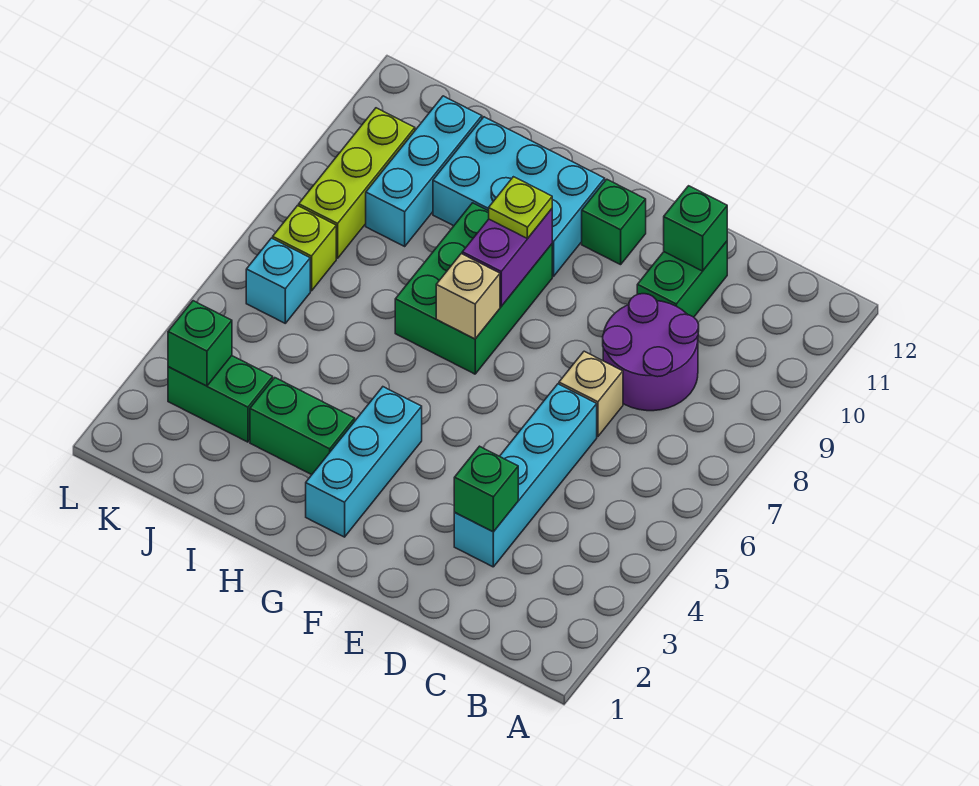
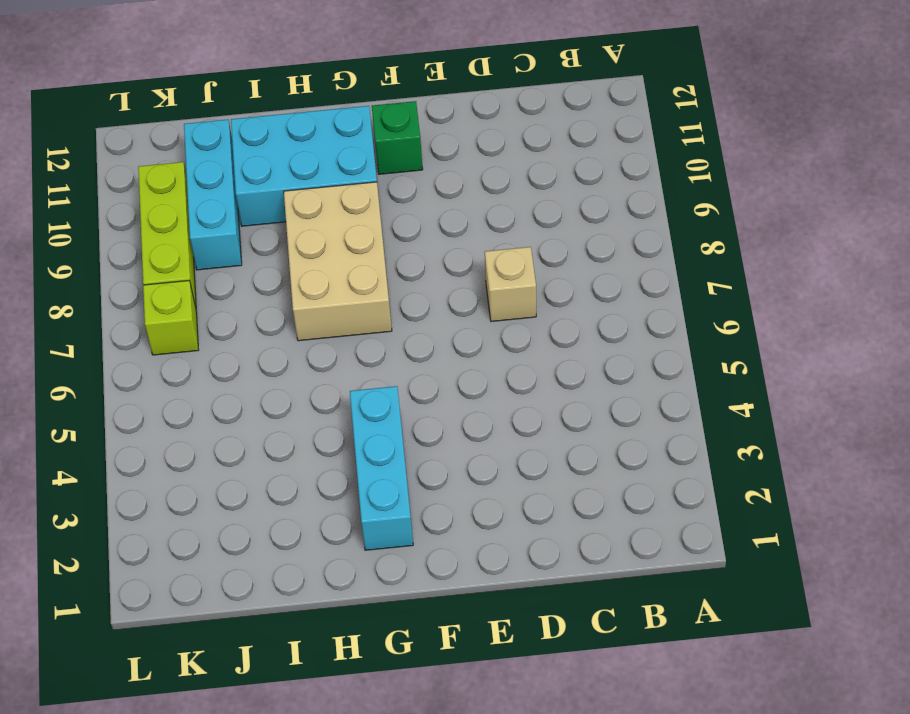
tan brick G7:H9 level 1 -> green brick G7:H9 level 1
none -> purple round brick C8:D9 level 1
none -> cyan brick D3:D6 level 1
none -> green brick D10:D11 level 1

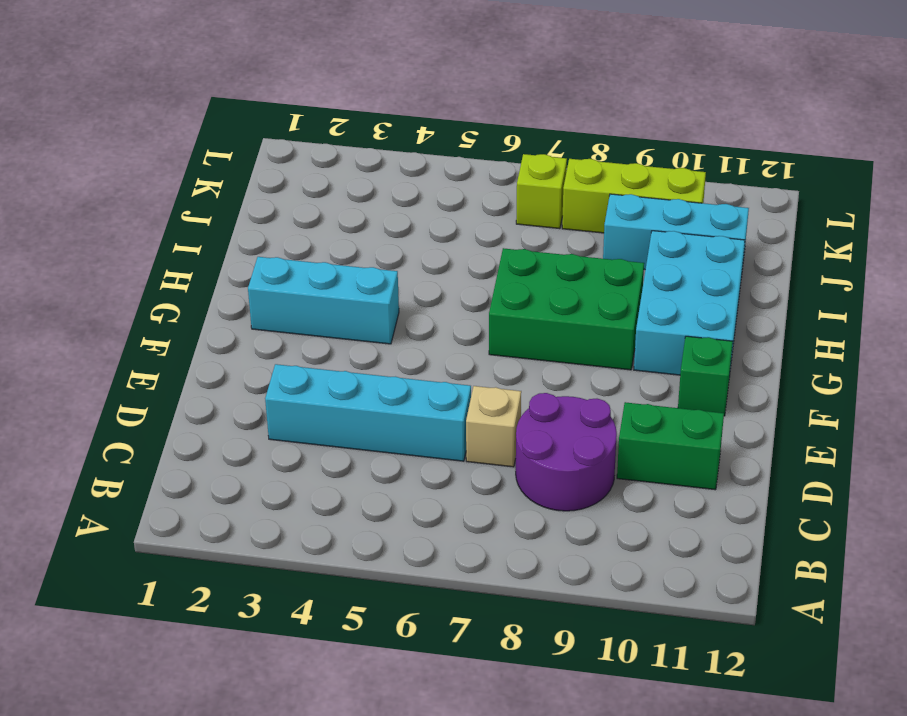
none -> green brick H3:I3 level 1
none -> green brick J3:K3 level 1
none -> cyan brick K6 level 1

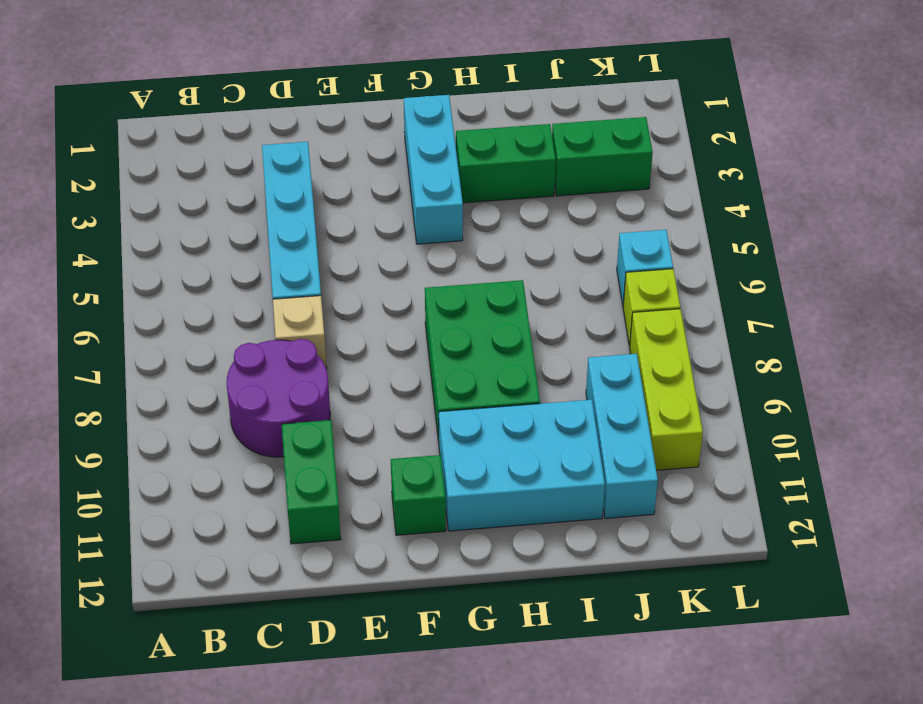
none -> green brick D3 level 2
none -> green brick D11 level 2
none -> tan brick G7 level 2

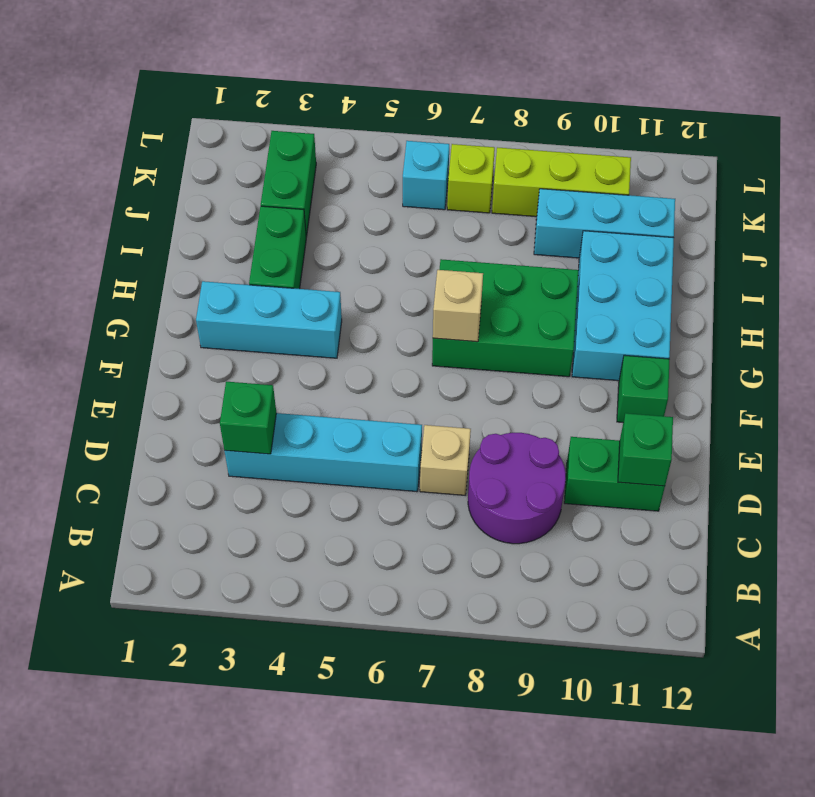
none -> purple brick G8:G9 level 2
none -> green brick K3 level 2
none -> lime plate G9 level 3

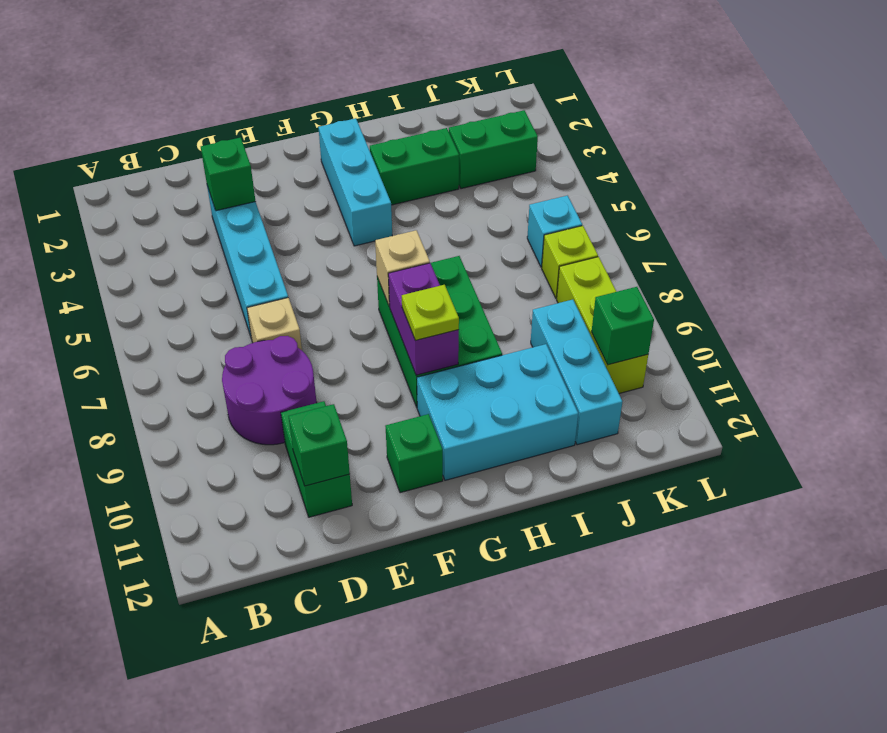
green brick K10 level 2 -> green brick K3 level 2

